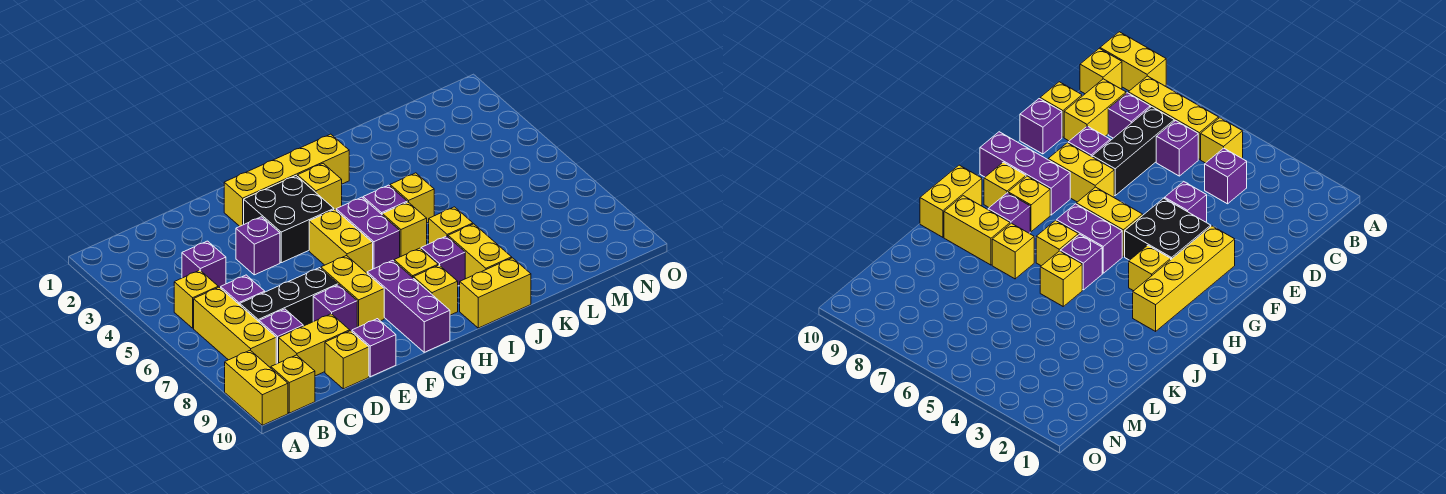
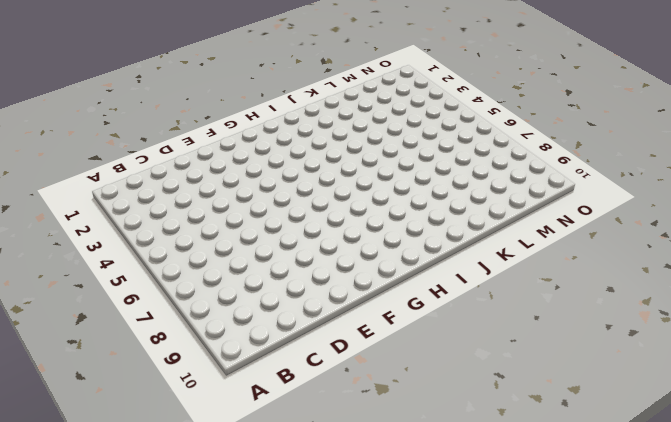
none -> yellow brick A9:A10 level 1
none -> yellow brick B5 level 1
none -> yellow brick B6:B8 level 1

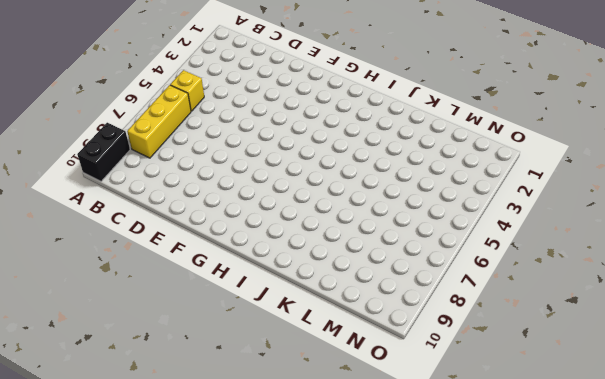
black brick A9:A10 level 1 -> yellow brick A9:A10 level 1
none -> yellow brick B10 level 1
none -> purple brick C4 level 1
none -> purple brick C6 level 1

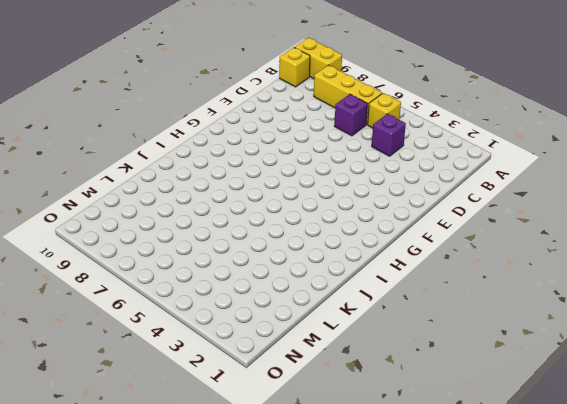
none -> black brick C7:E7 level 1
none -> purple brick C8 level 1
none -> yellow brick C9:D9 level 1

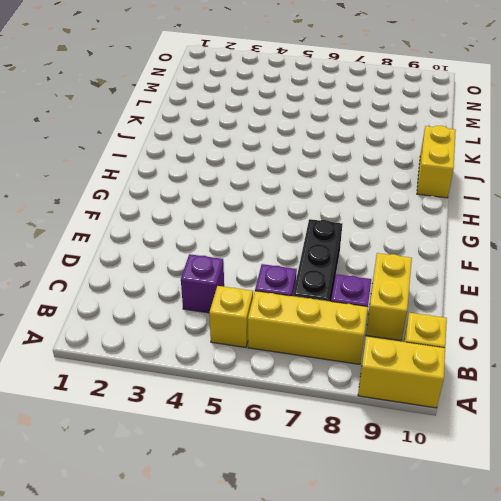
none -> yellow brick D10 level 1
none -> purple brick E4 level 1
none -> purple brick E8 level 1

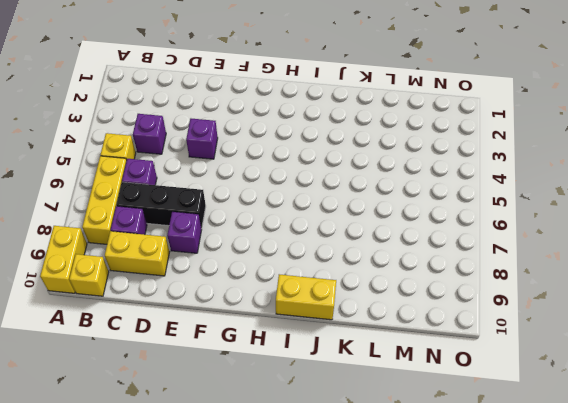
none -> yellow brick D10 level 1
none -> purple brick E10 level 1
none -> yellow brick F2:I2 level 1

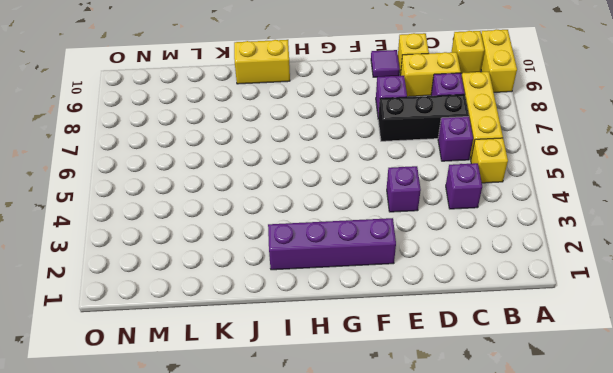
purple tile E10 level 1 -> purple brick E10 level 1
purple brick F2:I2 level 1 -> yellow brick F2:I2 level 1
none -> black brick F3:G4 level 1
none -> yellow brick F7:F8 level 1
none -> yellow brick G5:G6 level 1

